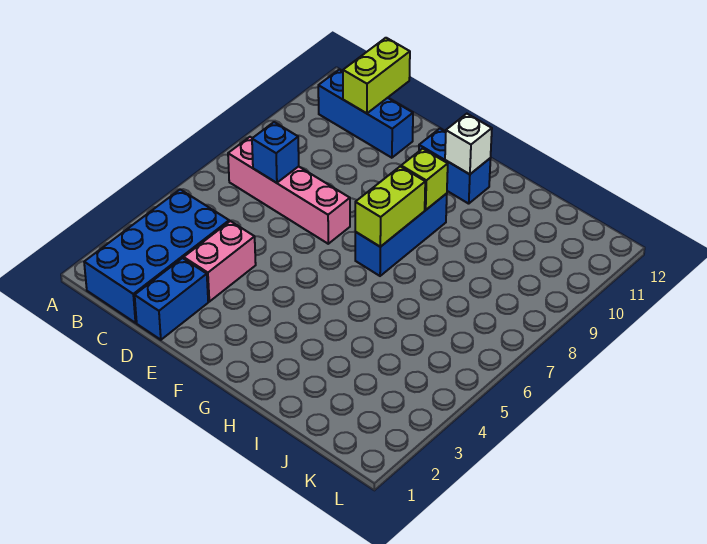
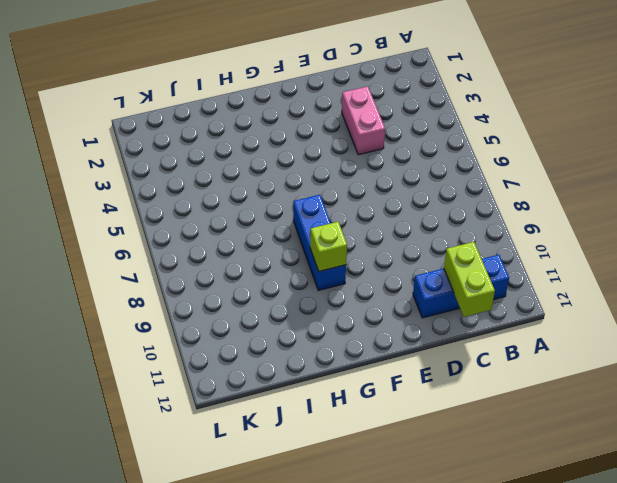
none -> blue brick B1:C4 level 1
none -> pink brick B7:E7 level 1
none -> blue brick D1:D2 level 1

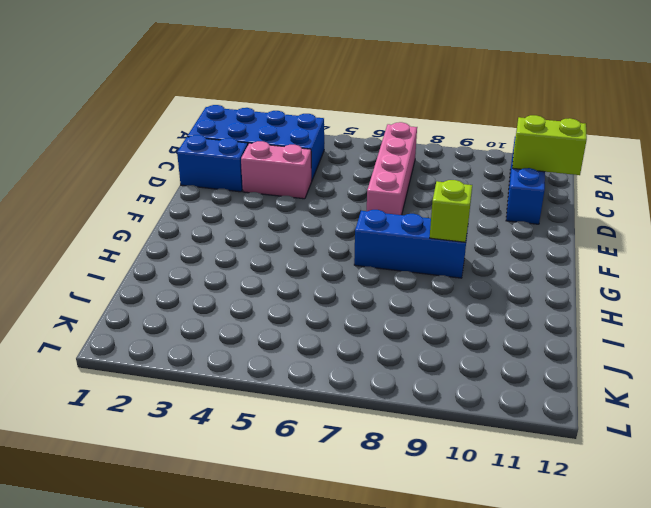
none -> blue brick F11:G11 level 1
none -> blue brick C7 level 2
none -> lime brick G7:G8 level 2

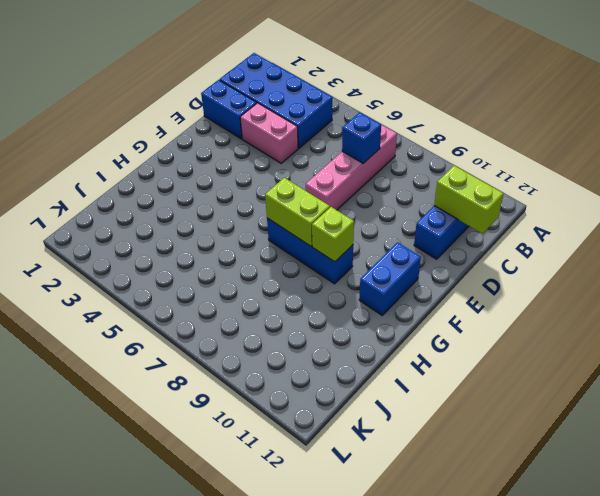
none -> white brick G11 level 2

